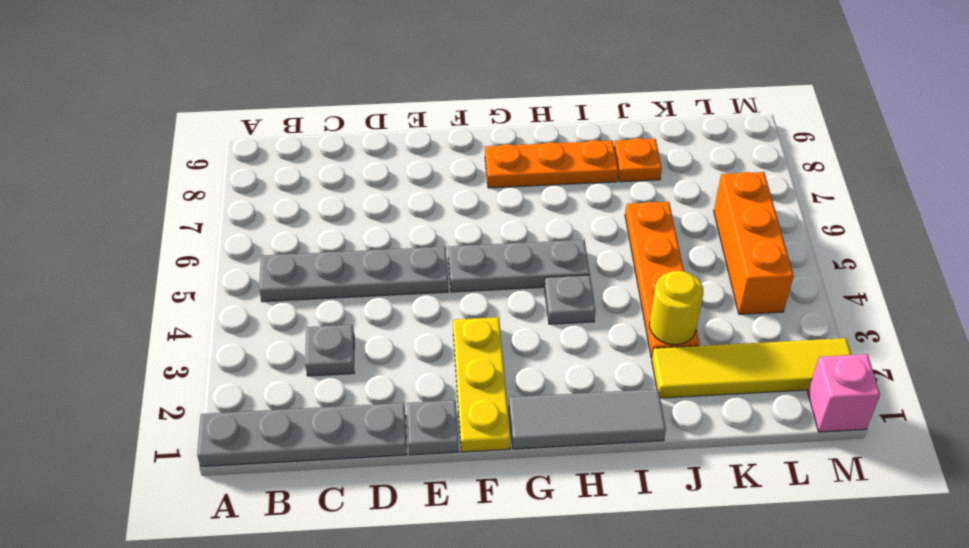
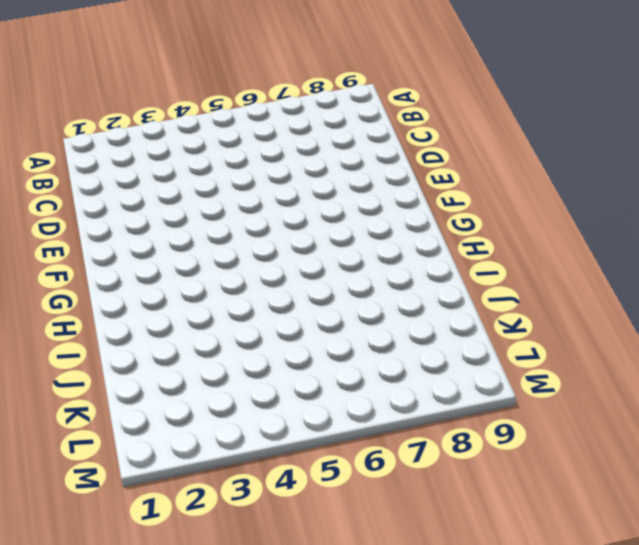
none -> grey plate A1:D1 level 1
none -> grey plate B5:E5 level 1
none -> grey plate C3 level 1

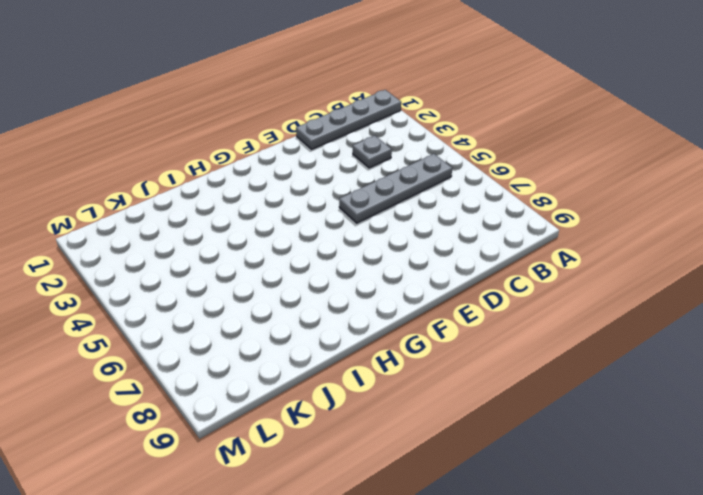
none -> grey plate E1 level 1
none -> yellow plate F1:F3 level 1
none -> grey plate F5:H5 level 1

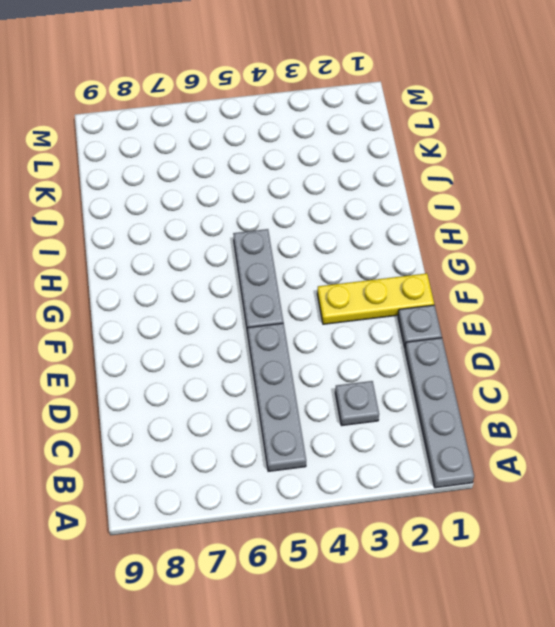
none -> grey tile G1:I1 level 1
none -> orange plate G8:I8 level 1
none -> grey plate H4 level 1

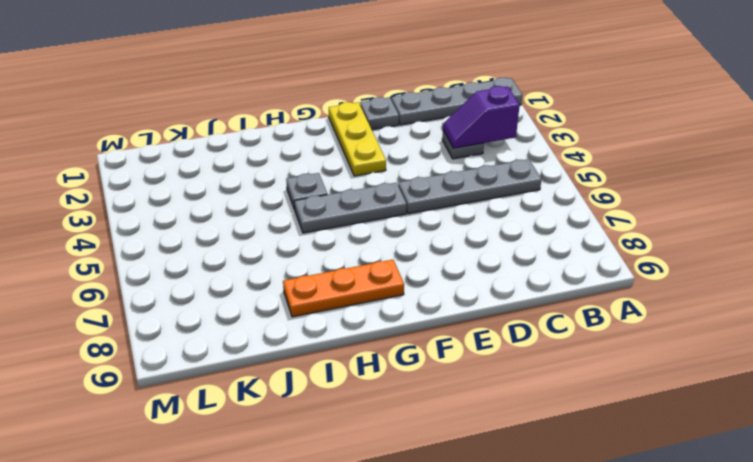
purple slope B3:C3 level 2 top B -> none
none -> grey tile G1:I1 level 1
none -> yellow tile J2:M2 level 1
none -> orange plate J3:J6 level 1

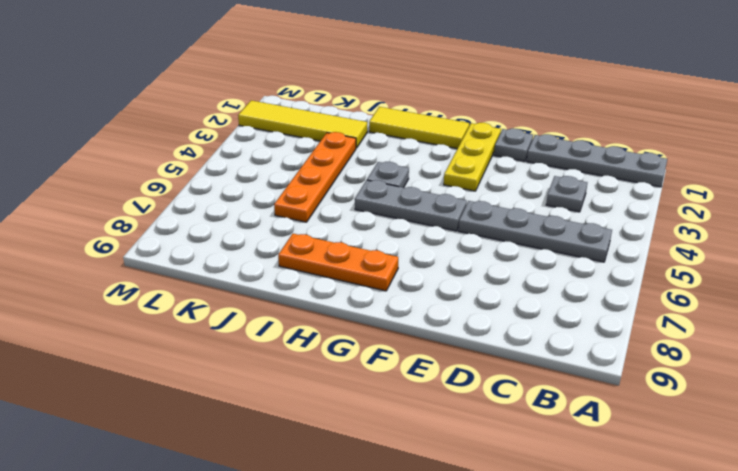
yellow tile G1:I1 level 1 -> grey tile G1:I1 level 1
none -> orange plate J8 level 1
none -> orange brick L4:L6 level 1
none -> pink brick M1 level 1

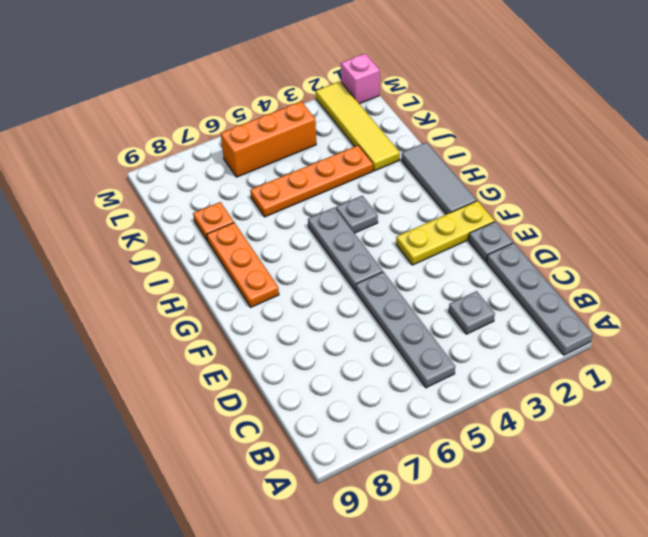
none -> yellow round brick J3 level 2

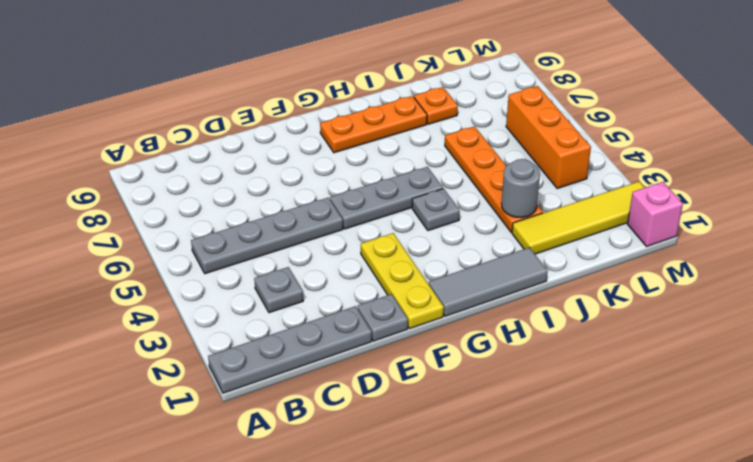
grey round brick J3 level 2 -> yellow round brick J3 level 2

